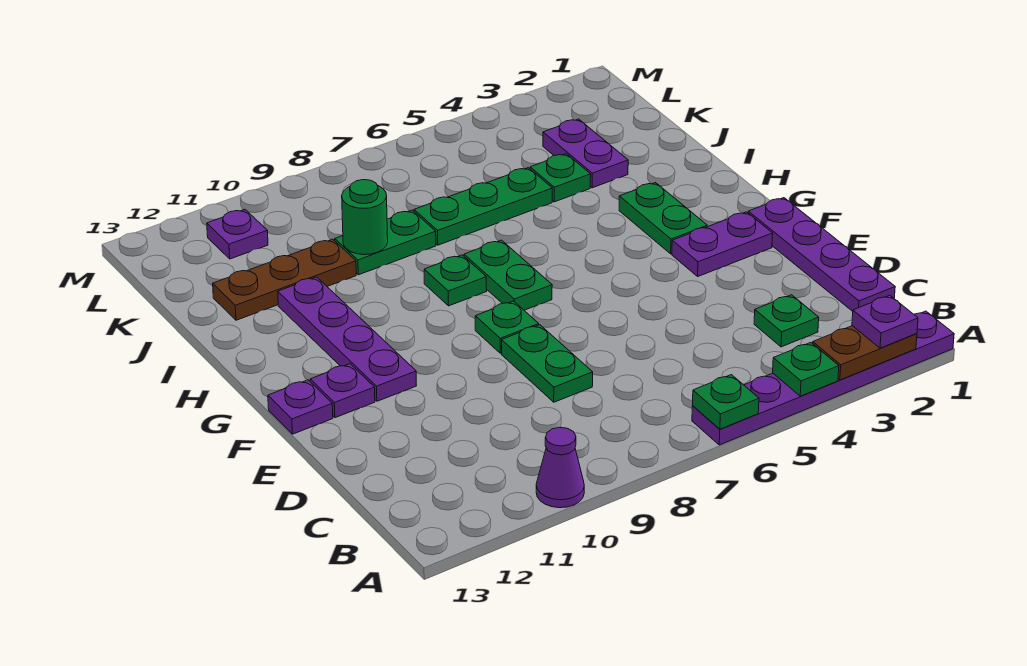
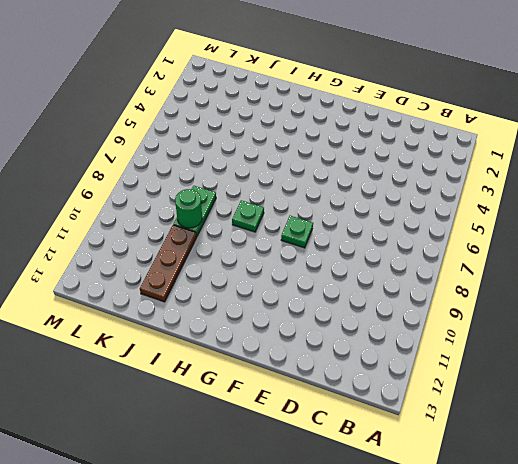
none -> purple plate A1:A6 level 1
none -> purple cone A10 level 1
none -> purple plate C1:F1 level 1

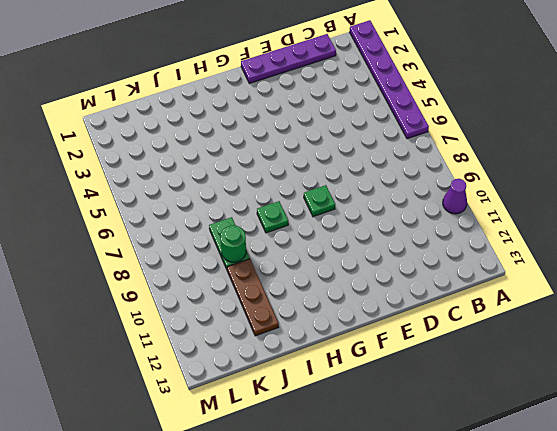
none -> green plate C3 level 1
none -> green plate D8:E8 level 1
none -> purple plate F2:F3 level 1

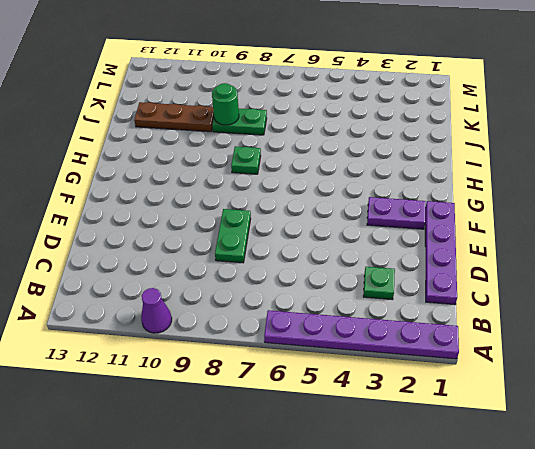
none -> green plate F8 level 1
none -> purple plate F11:I11 level 1
none -> purple plate F12 level 1

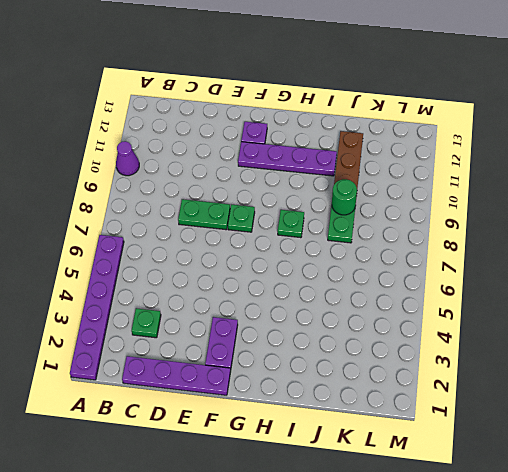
none -> purple plate F13 level 1
none -> green plate G3:H3 level 1
none -> green plate G7:H7 level 1

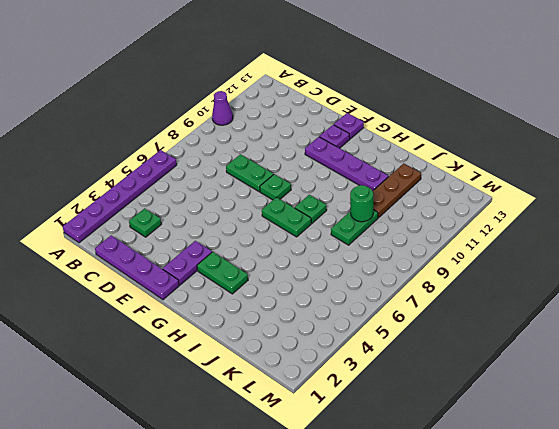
none -> purple plate J3:K3 level 1
none -> green plate J4 level 1
none -> green plate J5:J7 level 1

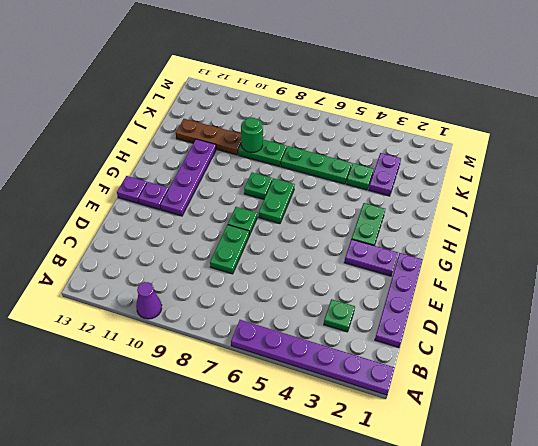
none -> purple plate L11 level 1
none -> brown plate A2:A3 level 2
none -> green plate A4 level 2

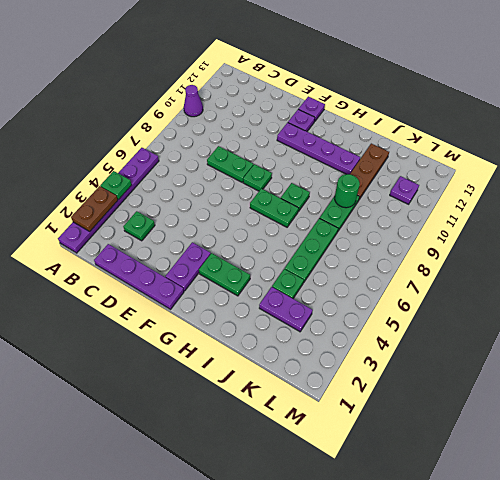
none -> green plate A6 level 2
none -> purple plate A2 level 3

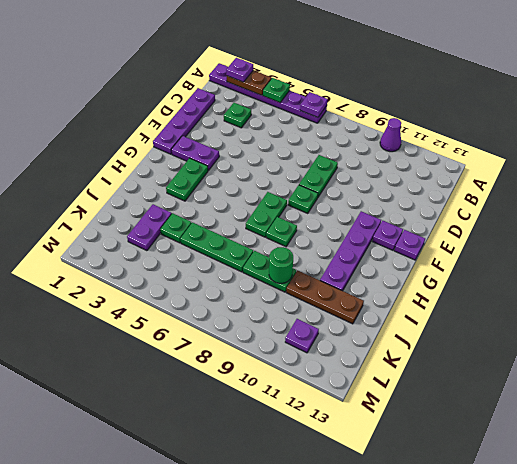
purple plate A6 level 2 -> green plate A6 level 2

